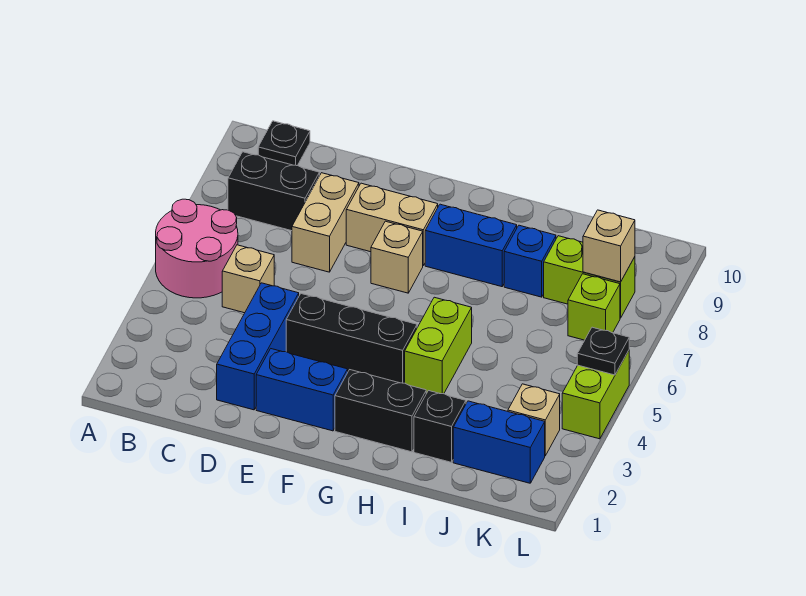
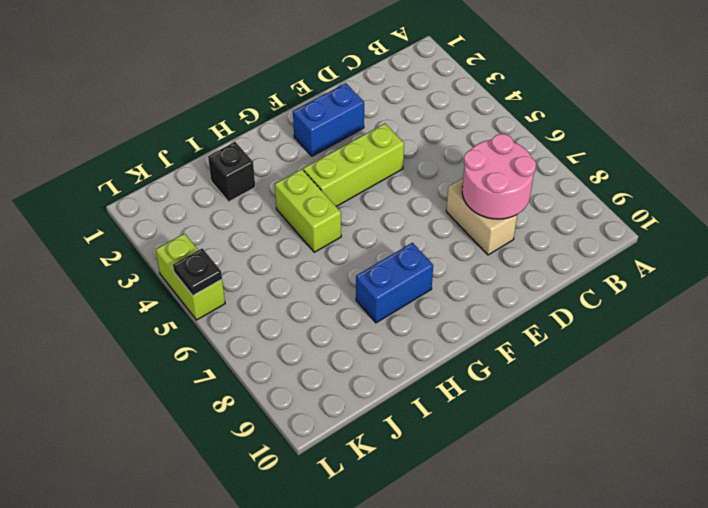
pink round brick C7:D8 level 2 -> pink round brick A5:B6 level 1
lime brick E4:G4 level 1 -> black brick E4:G4 level 1
none -> black brick B8:C8 level 1
none -> black plate B10 level 1
none -> tan brick C5 level 1

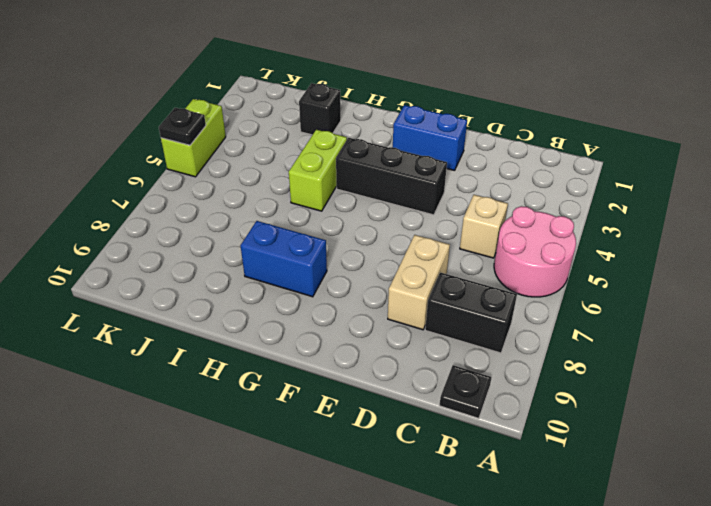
none -> blue brick D2:D4 level 1
none -> tan brick E8:F8 level 1
none -> tan brick F7 level 1

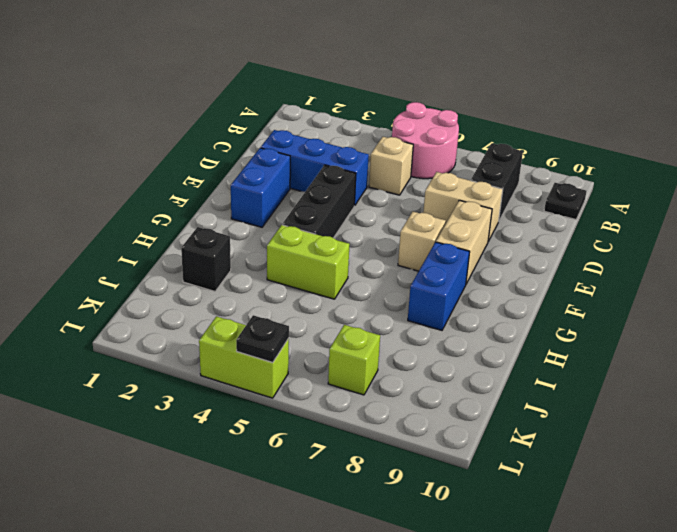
none -> black brick G2:H2 level 1
none -> blue brick I8 level 1
none -> blue brick J2:K2 level 1

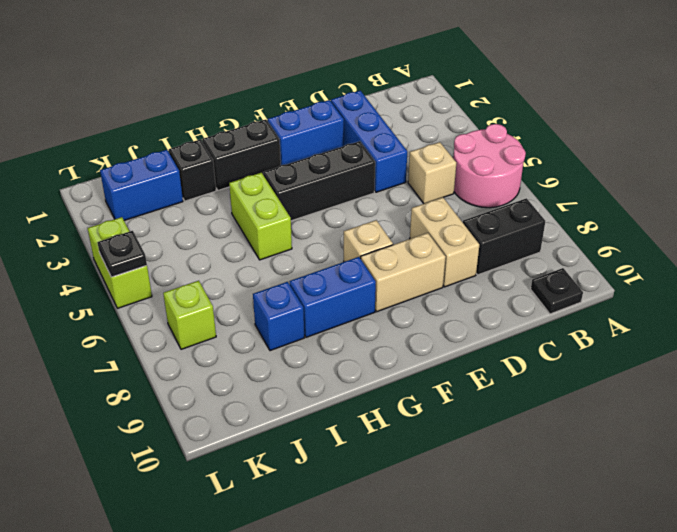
none -> lime brick J8:K8 level 1
none -> tan brick K3 level 1
none -> tan brick K8 level 2

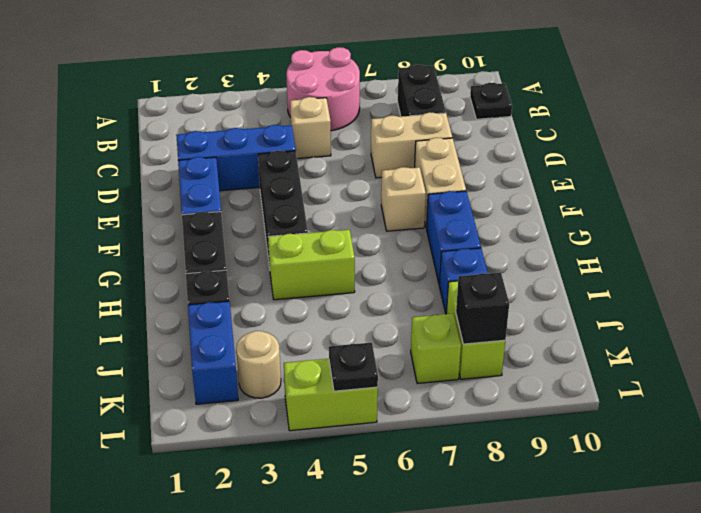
tan round brick K3 level 1 -> tan brick K3 level 1
black brick K8 level 2 -> tan brick K8 level 2

